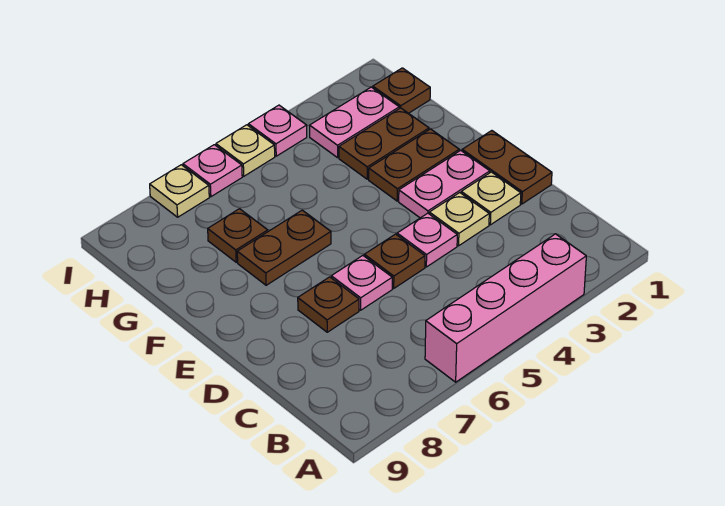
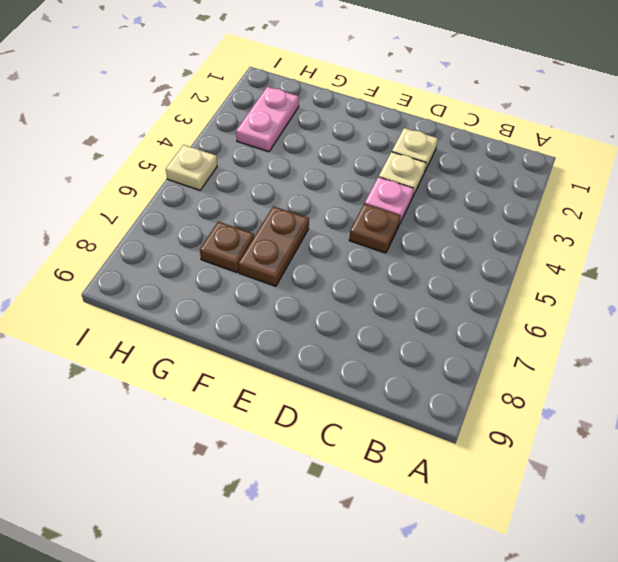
none -> pink brick A3:A6 level 1
none -> brown plate D1:E1 level 1
none -> pink plate D6 level 1

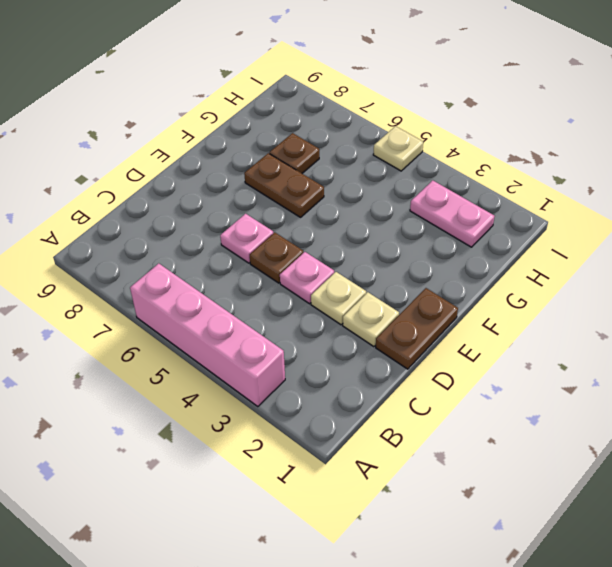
none -> brown plate D7 level 1
none -> pink plate E2:E3 level 1
none -> brown plate F2:F3 level 1

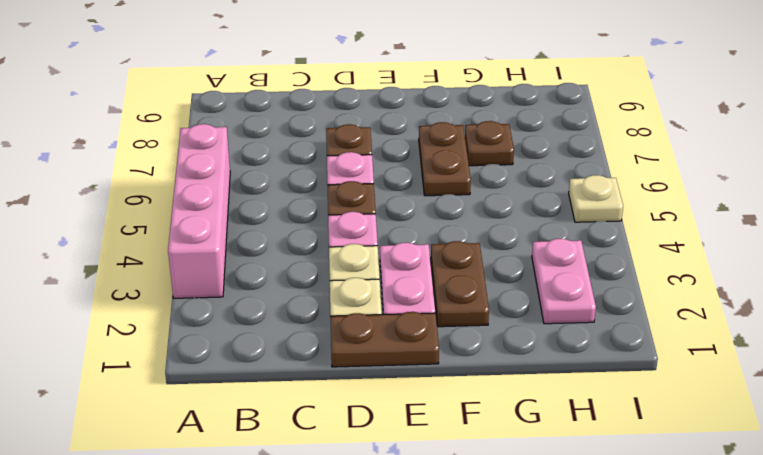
none -> brown plate G2:G3 level 1
none -> brown plate H1 level 1
none -> pink plate I4 level 1

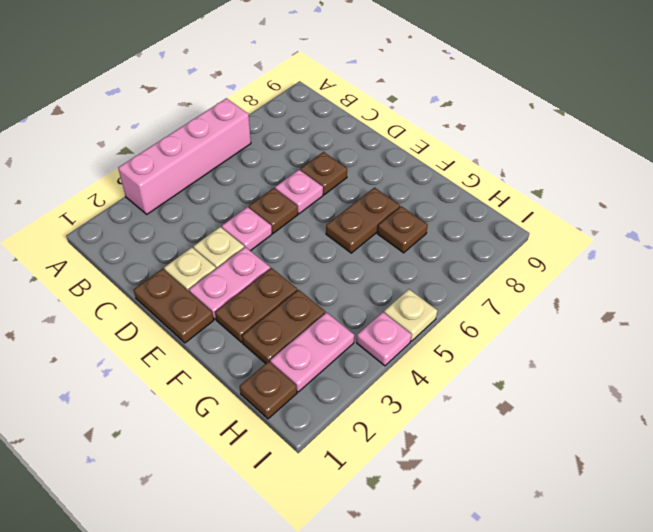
none -> pink plate I6 level 1
none -> tan plate I7 level 1

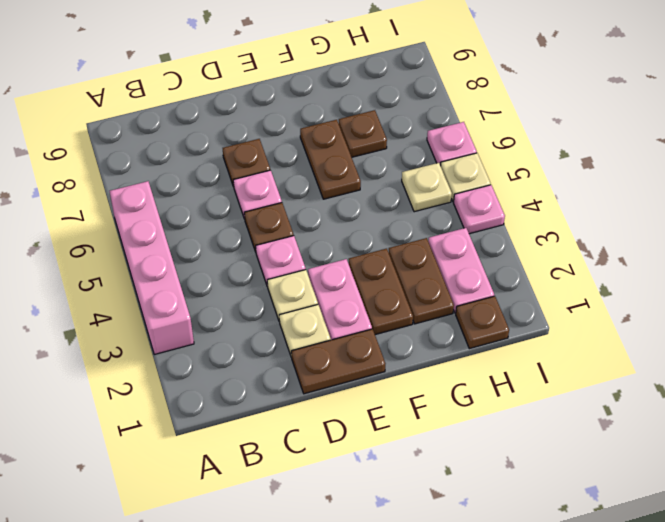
tan plate H5 level 1 -> tan plate I7 level 1

